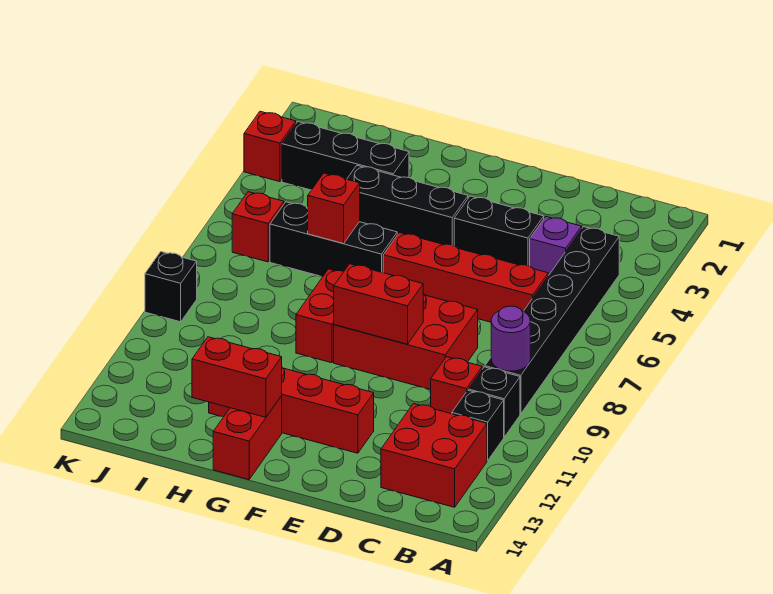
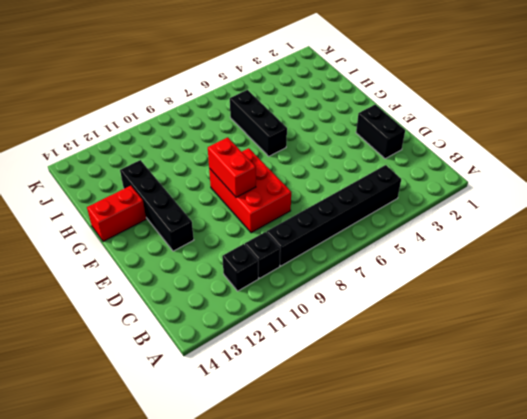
black brick D2:E2 level 1 -> black brick D4:E4 level 1
black brick E12:H12 level 1 -> red brick E12:H12 level 1
none -> red brick B12:C13 level 1
none -> purple brick C4 level 1
none -> red brick C6:F6 level 1

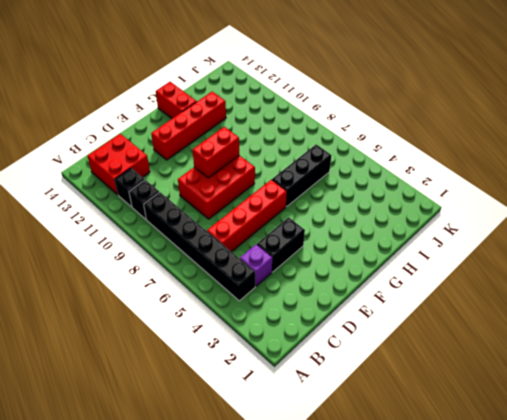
none -> red brick C10 level 1
none -> black brick F4:H4 level 1
none -> red brick G8:G9 level 1

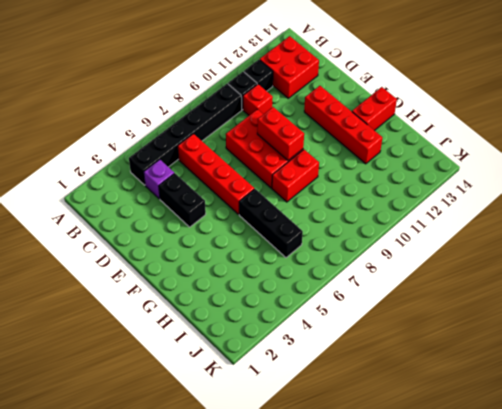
none -> black brick F4:H4 level 1
none -> black brick H3:J3 level 1
none -> red brick J6 level 1

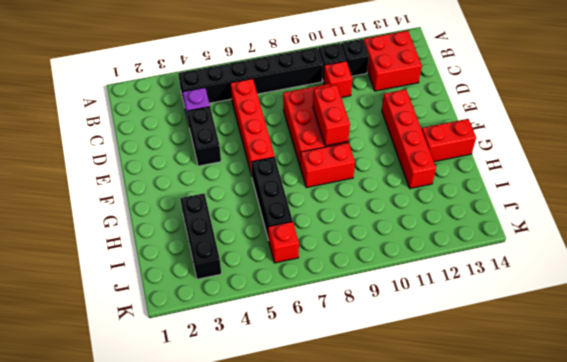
none -> black brick F4:H4 level 1
none -> red brick K3 level 1
none -> black brick K9 level 1

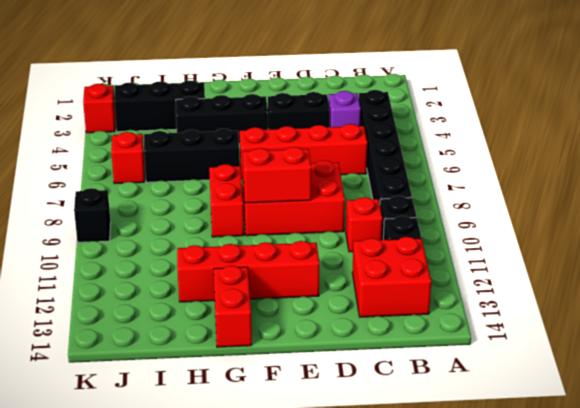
none -> purple round brick B9 level 2
none -> red brick G13:H13 level 2
none -> red brick H6 level 2

